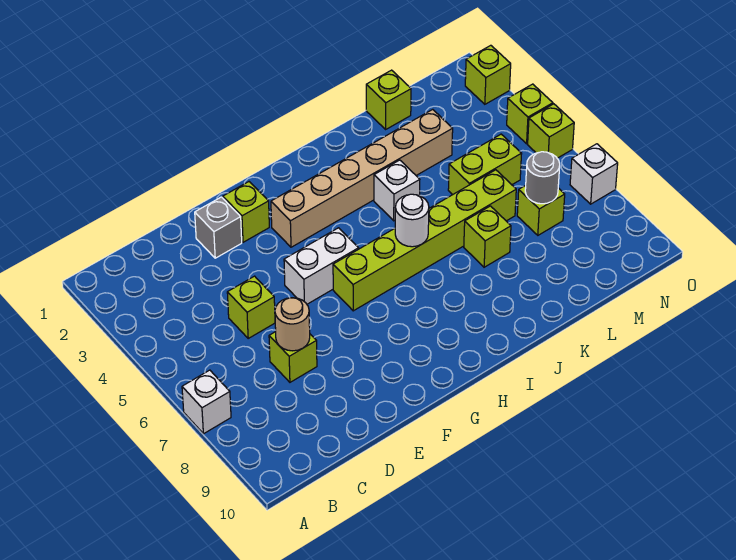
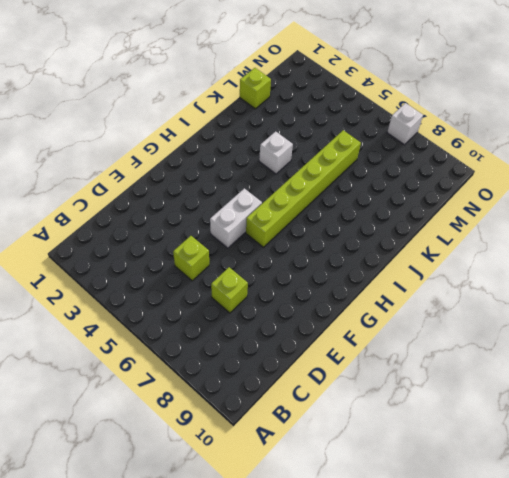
none -> white brick A7 level 1
none -> grey brick E2 level 1
none -> lime brick F2 level 1

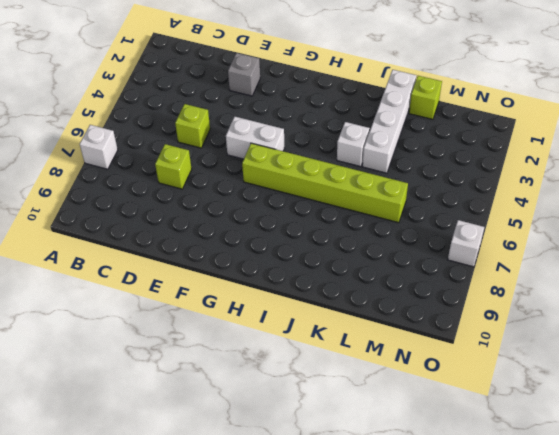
white brick K1:K4 level 1 -> tan brick G3:L3 level 1
none -> lime brick F2 level 1
none -> lime brick K7 level 1
none -> lime brick L5:M5 level 1

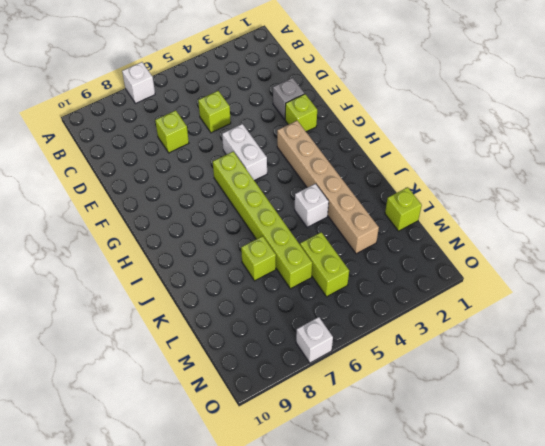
none -> lime brick M7 level 1
none -> lime brick O2 level 1
none -> lime brick O4 level 1

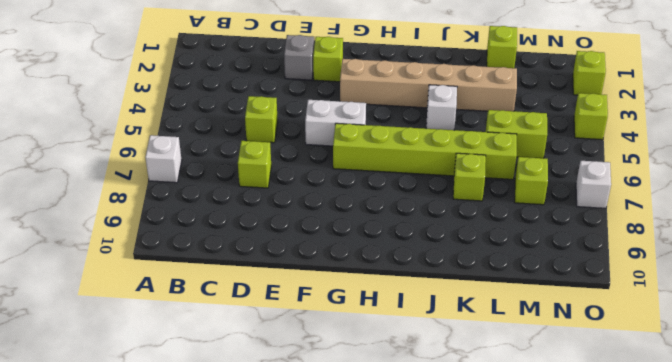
none -> lime brick O5 level 1
none -> tan round brick D7 level 2
none -> white round brick I6 level 2

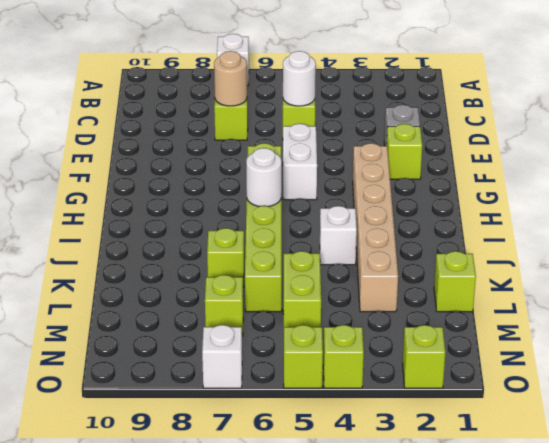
white round brick D5 level 2 -> none
none -> grey round brick M7 level 2

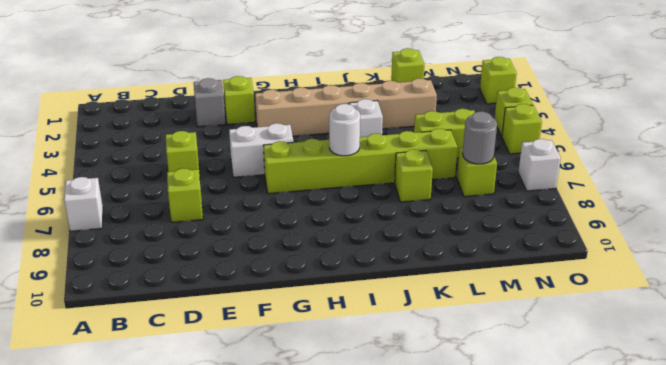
none -> tan round brick D7 level 2

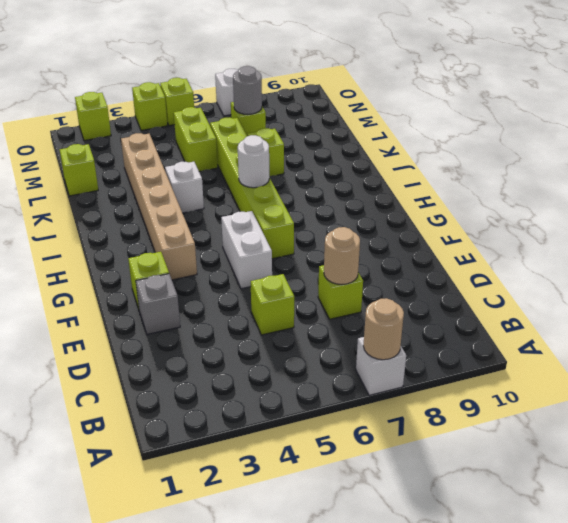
tan round brick A7 level 2 -> none

